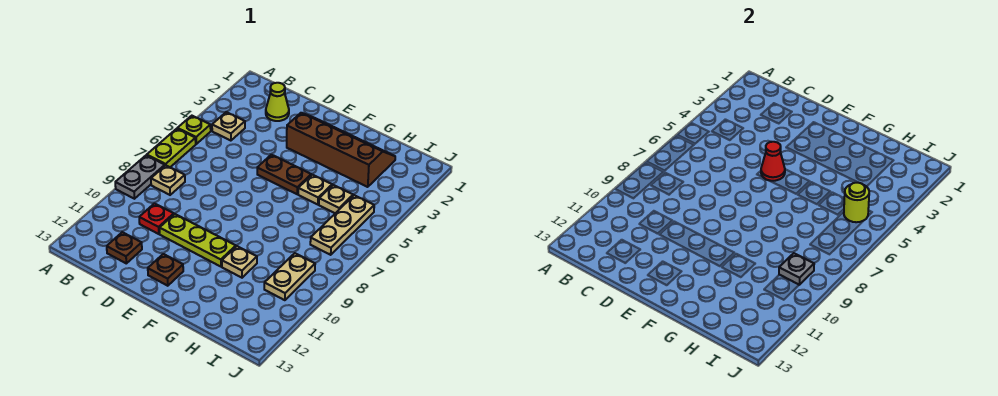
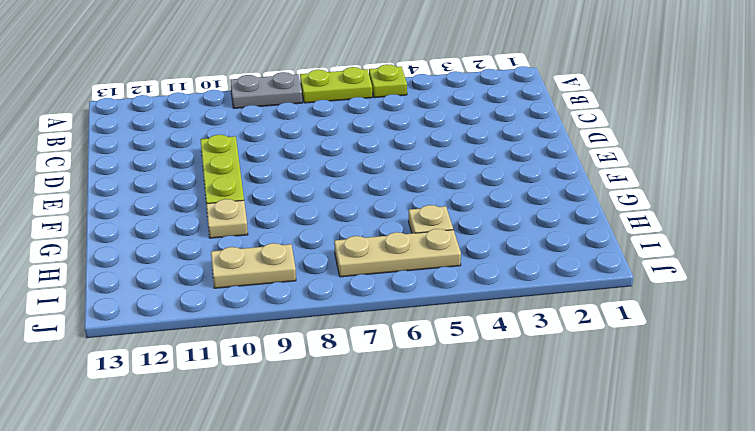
none -> tan plate B4 level 1
none -> tan plate B8 level 1
none -> lime cone C2 level 1

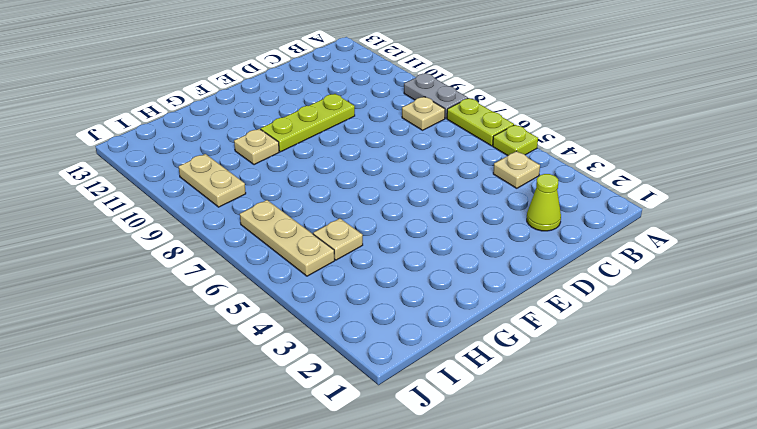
none -> red plate C10 level 1
none -> brown plate C12 level 1
none -> brown slope E2:H3 level 1 top 3

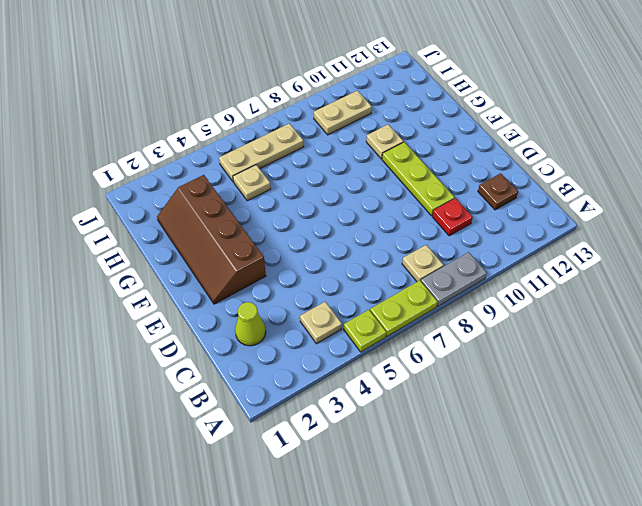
none -> brown plate E5:F5 level 1
none -> brown plate E12 level 1
none -> tan plate G5 level 1

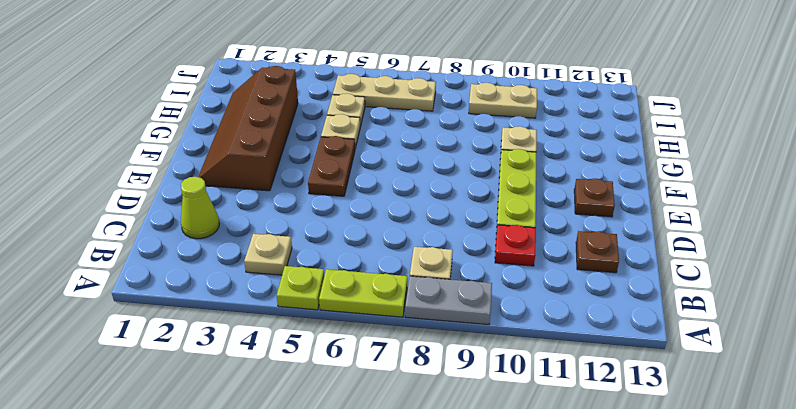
none -> red cone E5 level 2
none -> lime round brick I5 level 2
none -> grey plate I9 level 2

